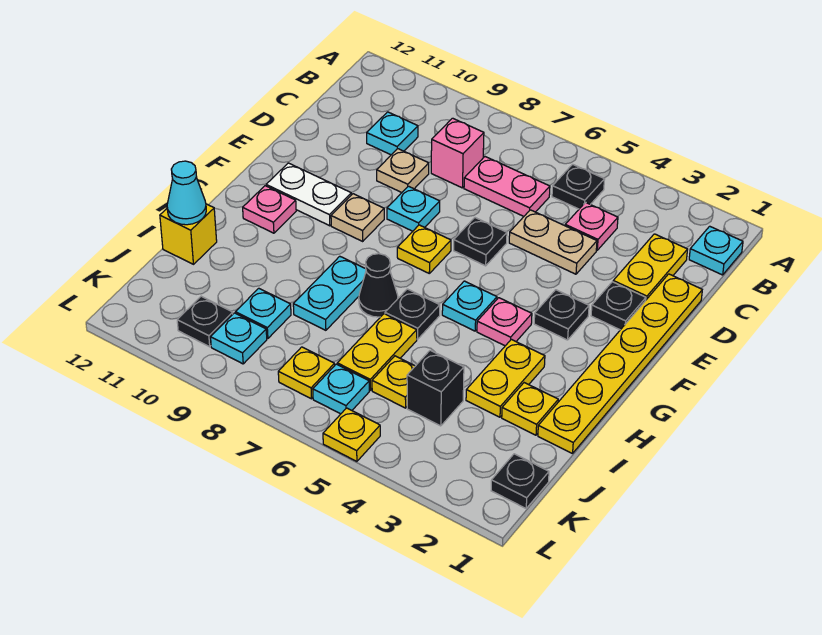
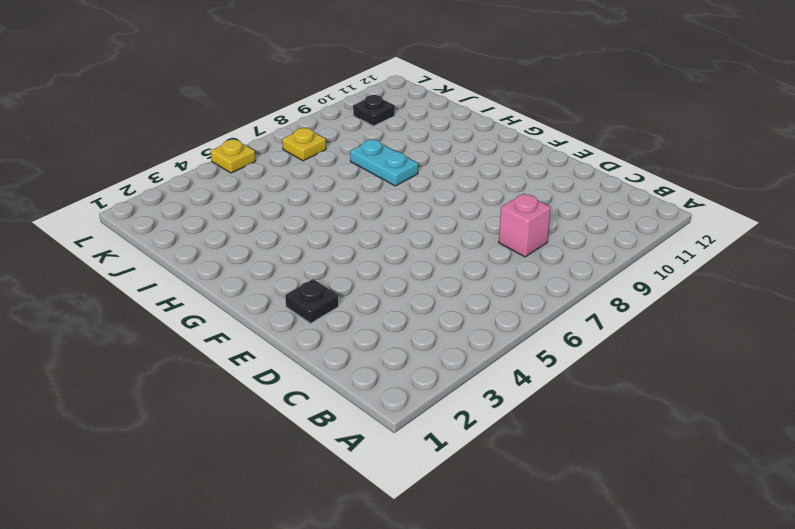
none -> cyan plate B1 level 1
none -> black plate B5 level 1
none -> yellow plate C2:D2 level 1
none -> pink plate C4 level 1

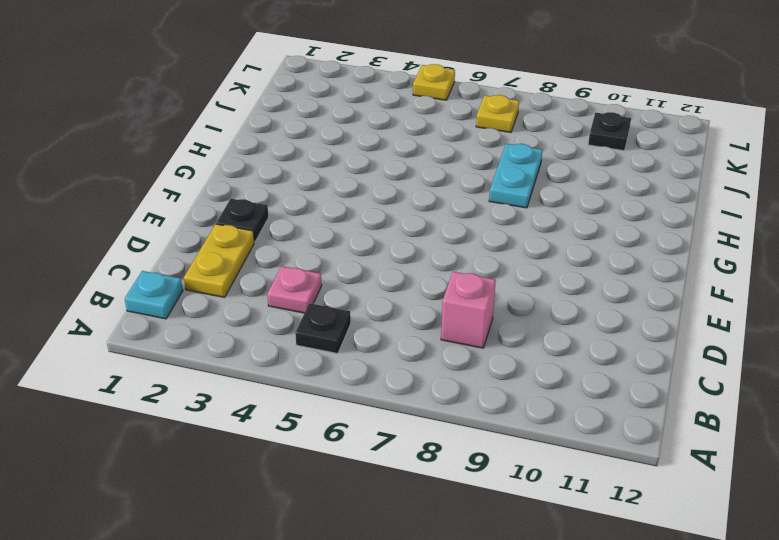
none -> pink plate C6:C7 level 1
none -> cyan plate C10 level 1
none -> yellow plate D1:I1 level 1
none -> tan plate D4:D5 level 1

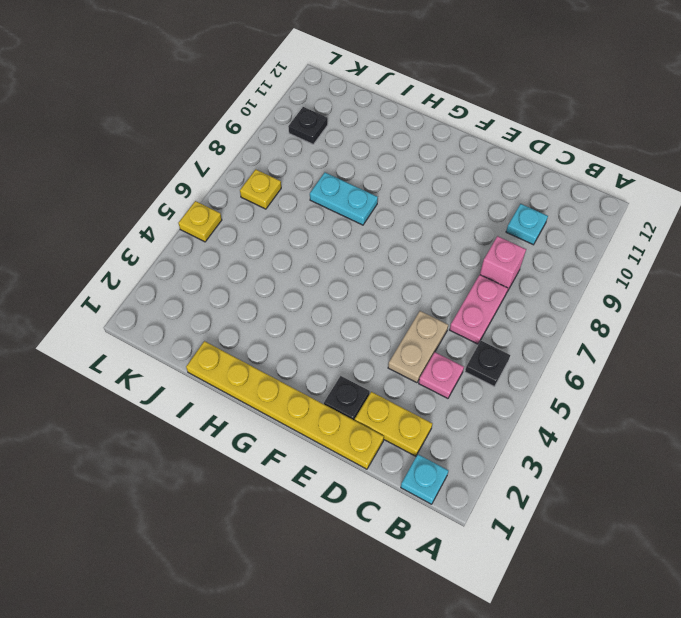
none -> tan plate D9 level 1
none -> black plate E6 level 1
none -> cyan plate E8 level 1
none -> black plate F3 level 1

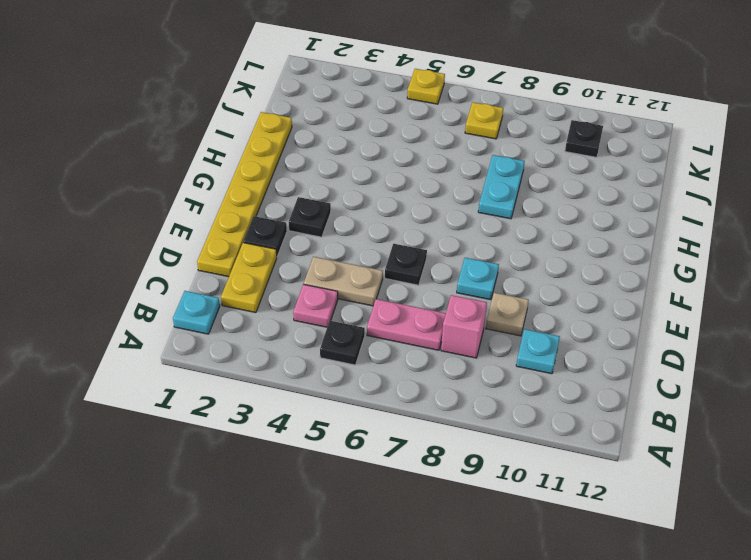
none -> yellow plate F7 level 1
none -> tan plate F9 level 1
none -> white plate F10:F11 level 1
none -> pink plate G4 level 1

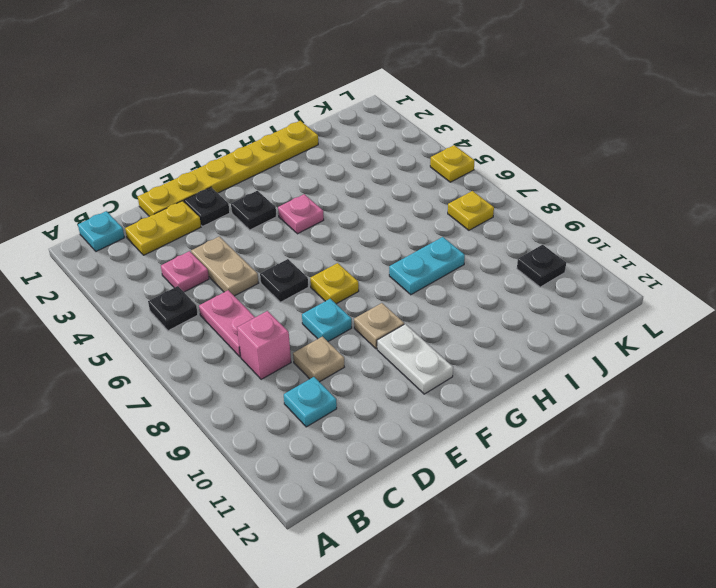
none -> cyan plate G5 level 1
none -> pink plate G11 level 1
none -> yellow plate H3:I3 level 1
none -> black plate H6 level 1

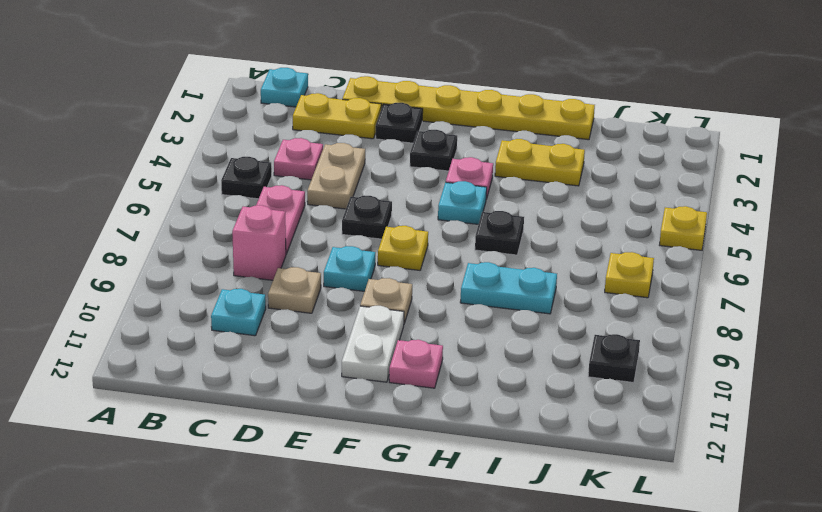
none -> black cone H7 level 1
none -> yellow plate I2 level 1
none -> yellow plate I6:J6 level 1
none -> yellow brick I12 level 1

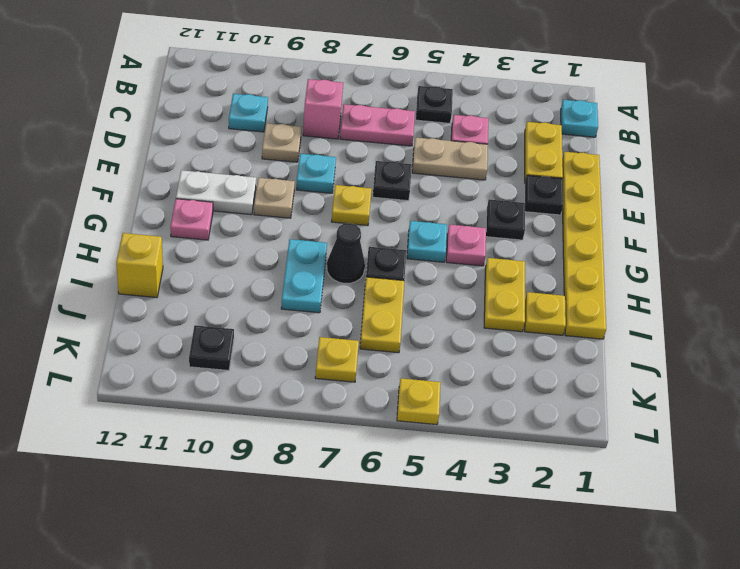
none -> black brick J4 level 1
none -> yellow plate J5 level 1
none -> cyan plate J9 level 1
none -> black plate K1 level 1

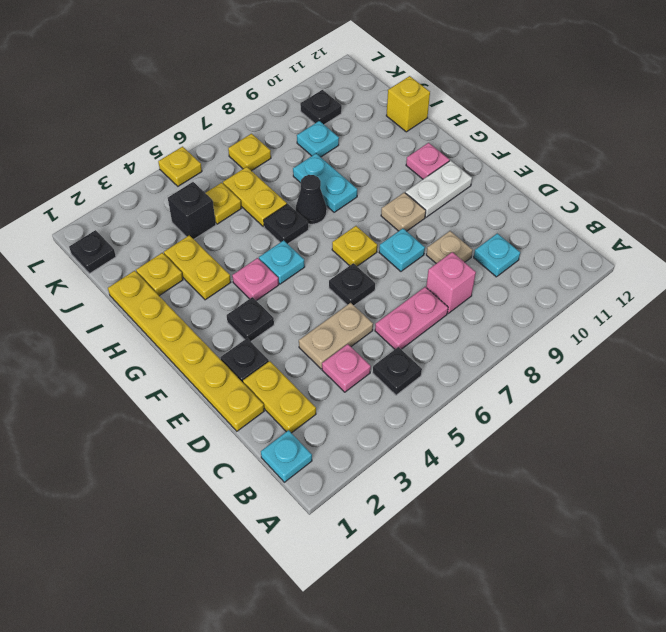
none -> cyan plate K6 level 1
none -> cyan plate K9 level 1
none -> cyan cone I12 level 2

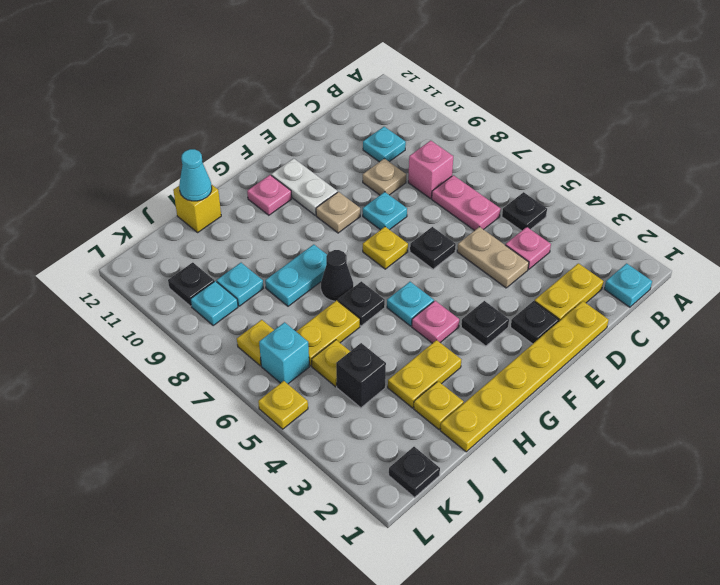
cyan brick K6 level 1 -> cyan plate K6 level 1

